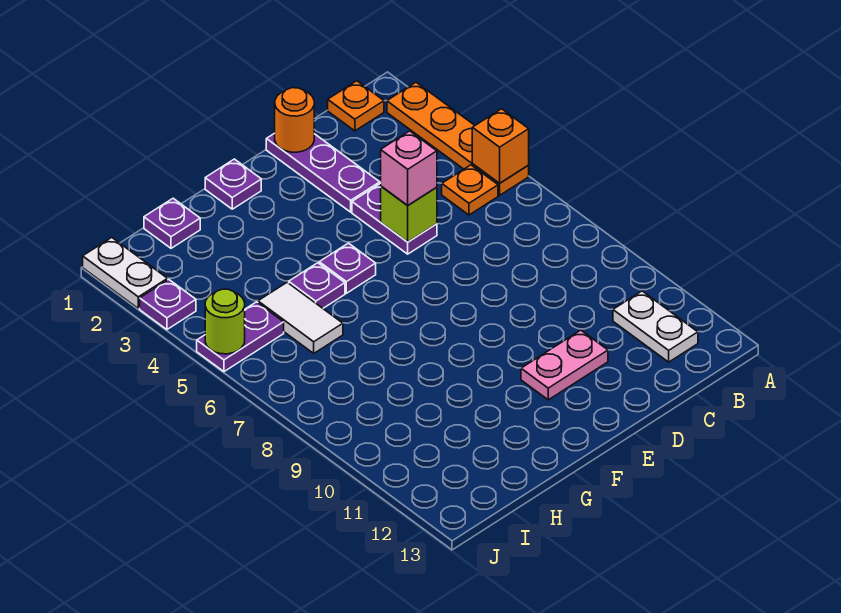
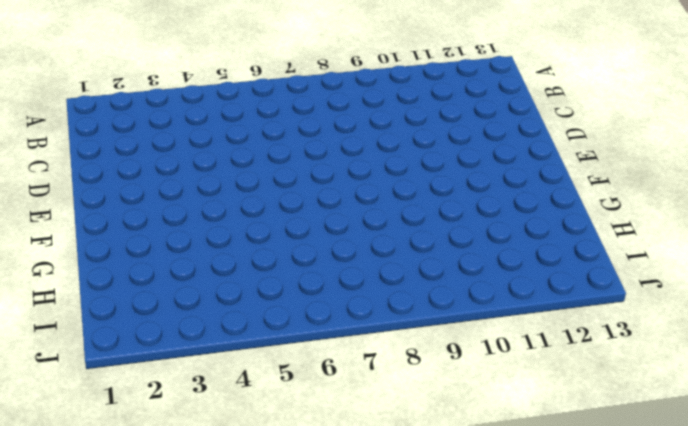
none -> orange plate A2:A5 level 1
none -> orange plate B1 level 1
none -> orange plate B5 level 1

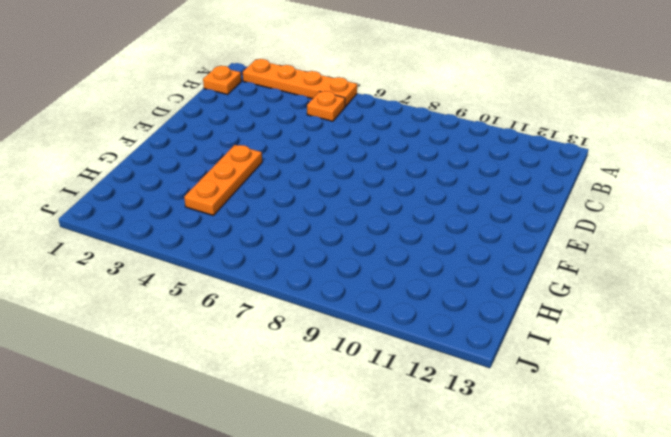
orange plate F4:H4 level 1 -> none
none -> white plate B11:B12 level 1
none -> purple plate D1:D3 level 1
none -> purple plate D4:D5 level 1

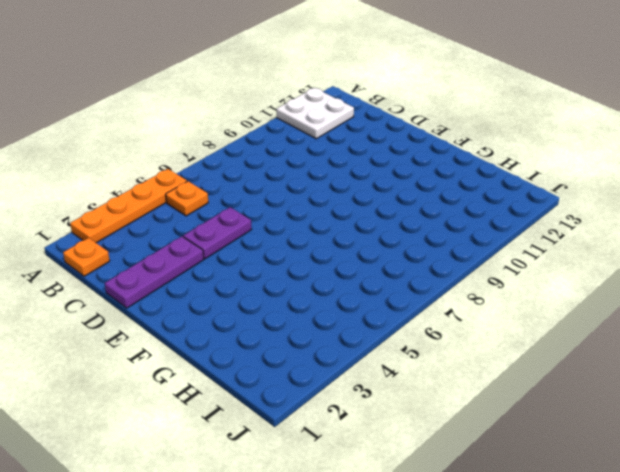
white plate A11:B12 level 1 -> white plate B11:B12 level 1
none -> pink plate D11:E11 level 1
none -> purple plate F1 level 1
none -> purple plate F5 level 1

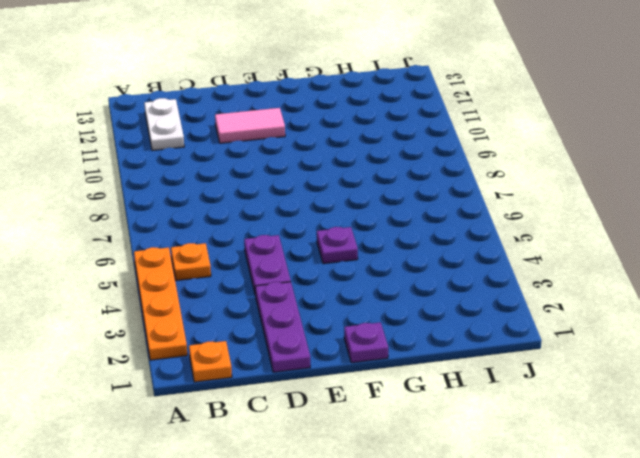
pink tile D11:E11 level 1 -> pink plate D11:E11 level 1
none -> purple plate G5 level 1
none -> purple plate H1 level 1
none -> white tile H5:H6 level 1

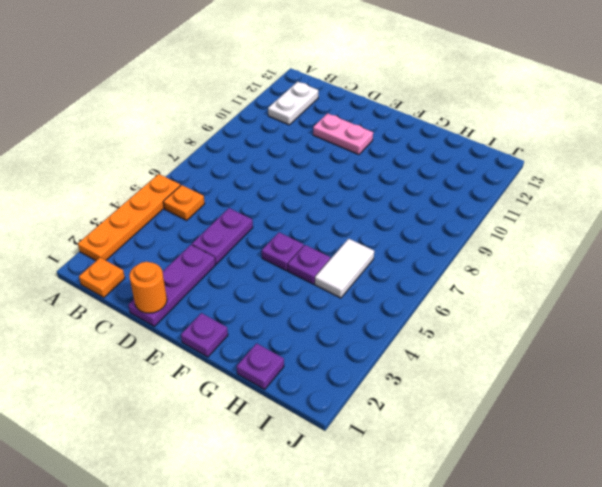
none -> purple plate I5:J5 level 1
none -> white plate J1:J2 level 1
none -> purple plate J3 level 1

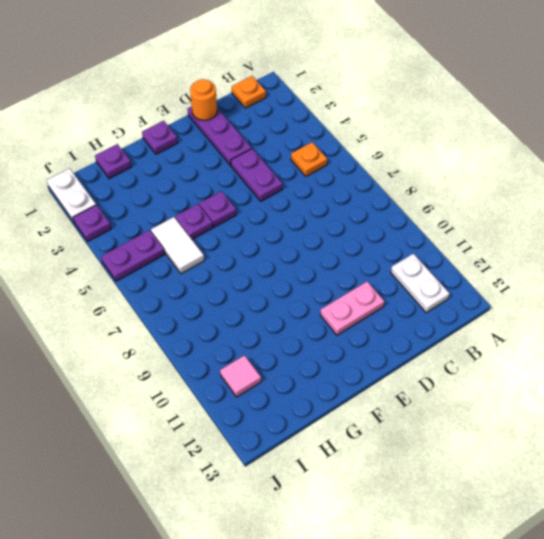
pink tile I11 level 1 -> none
none -> orange plate A2:A5 level 1
none -> orange brick A5 level 2
none -> lime brick D5 level 2

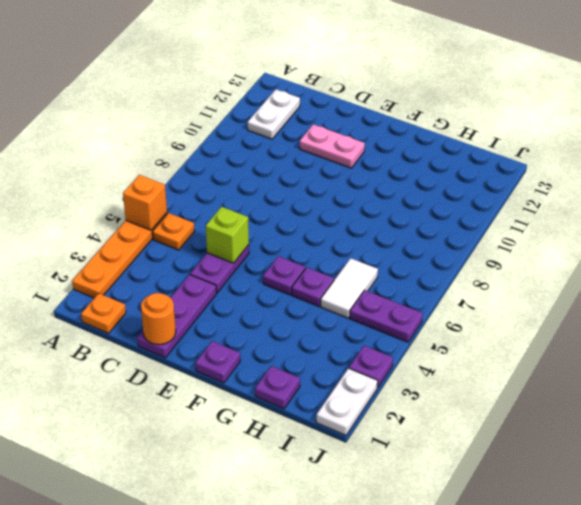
none -> lime round brick J5 level 2
none -> pink brick D5 level 3

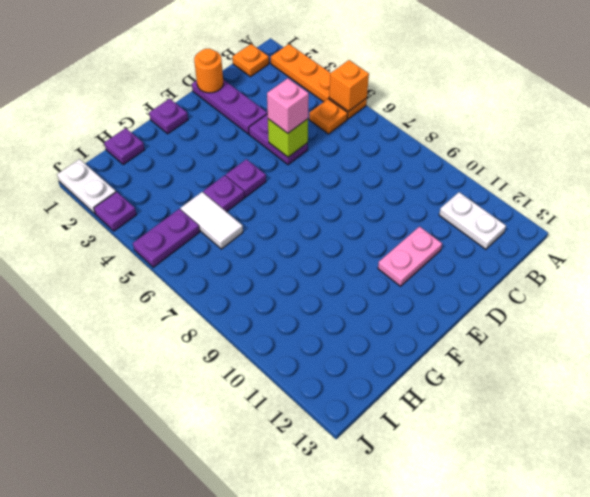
none -> lime round brick J5 level 2

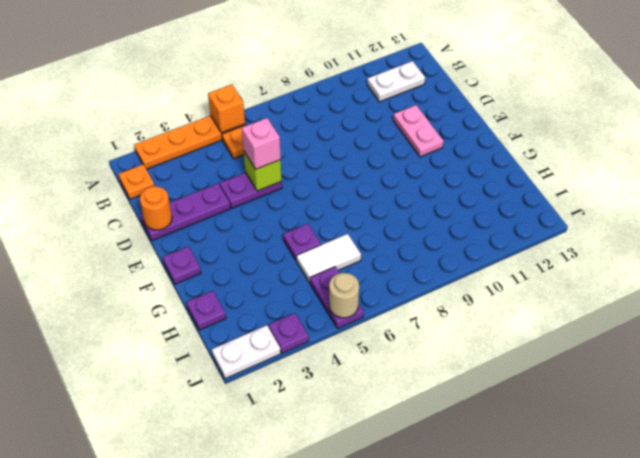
tan round brick J5 level 2 -> lime round brick J5 level 2
none -> purple plate F5 level 1

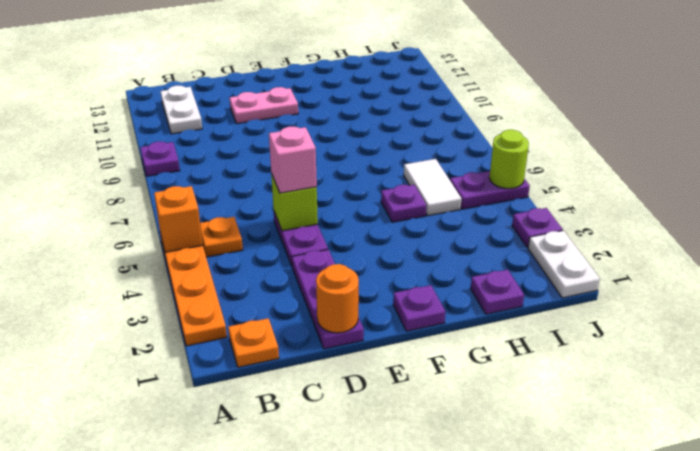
purple plate A9 level 1 -> purple plate F5 level 1

